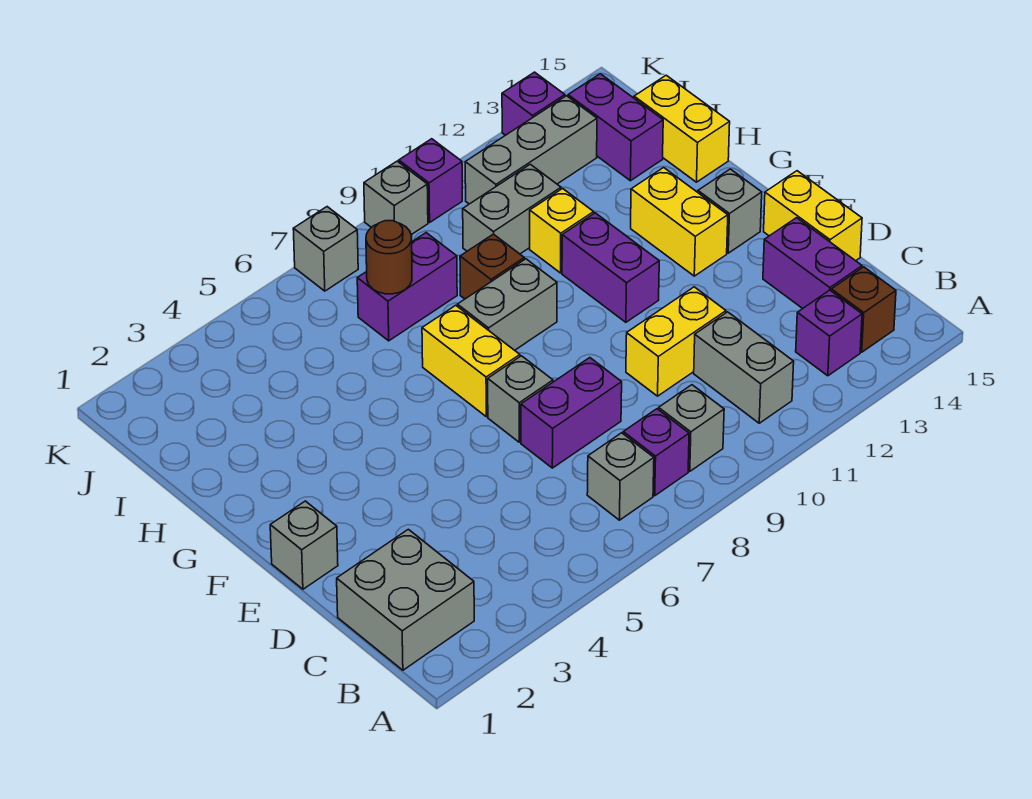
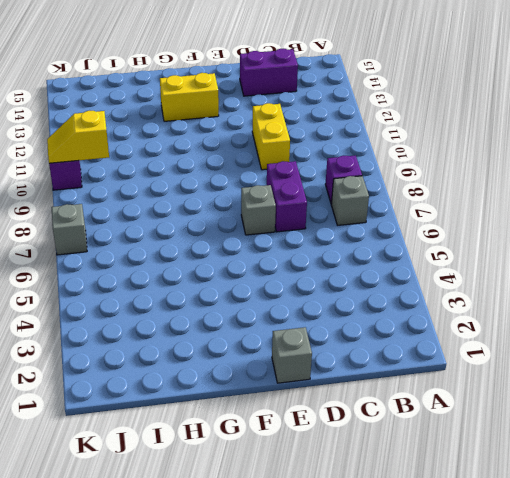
yellow slope J10:K10 level 2 top J -> none
none -> grey brick B1:C2 level 1
none -> grey brick B9 level 1
none -> grey brick B11:C11 level 1
none -> purple brick B13 level 1

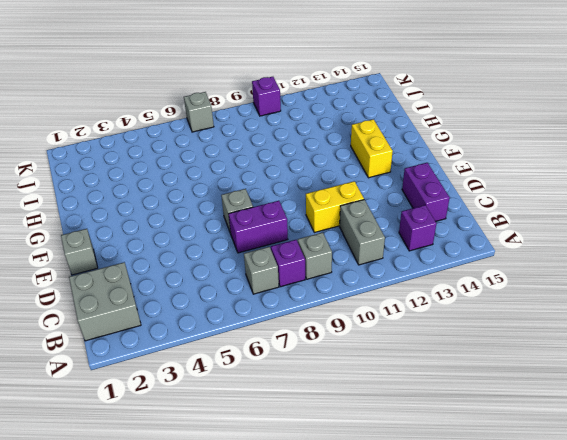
none -> brown brick B14 level 1
none -> yellow brick D15:E15 level 1
none -> yellow brick F7:G7 level 1
none -> purple brick F11:G11 level 1

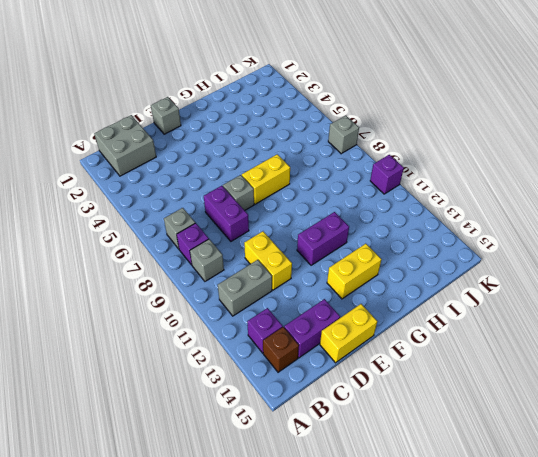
none -> grey brick F14 level 1
none -> grey brick G8:G9 level 1
none -> brown brick H9 level 1
none -> yellow brick H11 level 1

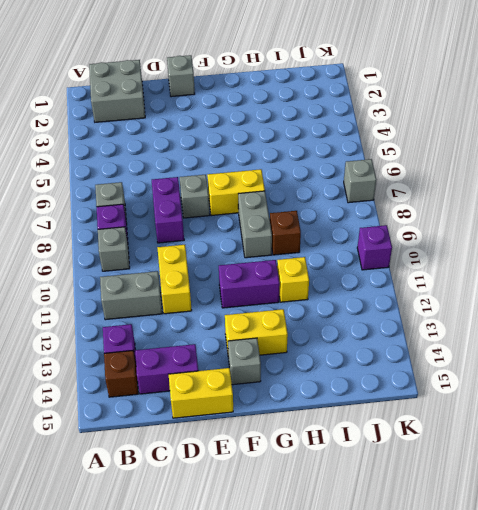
none -> yellow brick H15:I15 level 1
none -> purple brick I7:I8 level 1
none -> grey brick I10:I11 level 1
none -> purple brick I14:J14 level 1

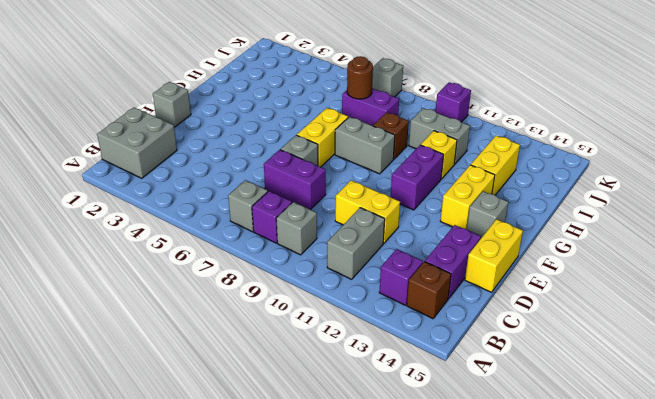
yellow brick H13:I13 level 1 -> yellow brick H15:I15 level 1
none -> purple brick I14:J14 level 1
none -> grey brick J11:J13 level 1
none -> grey brick K9 level 1
none -> purple brick K13 level 1

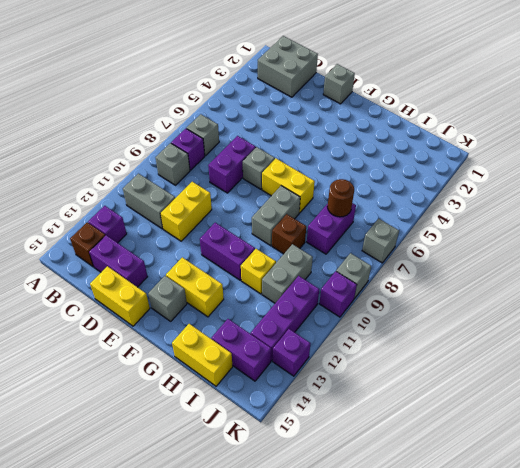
purple brick J11:J13 level 1 -> grey brick J11:J13 level 1

